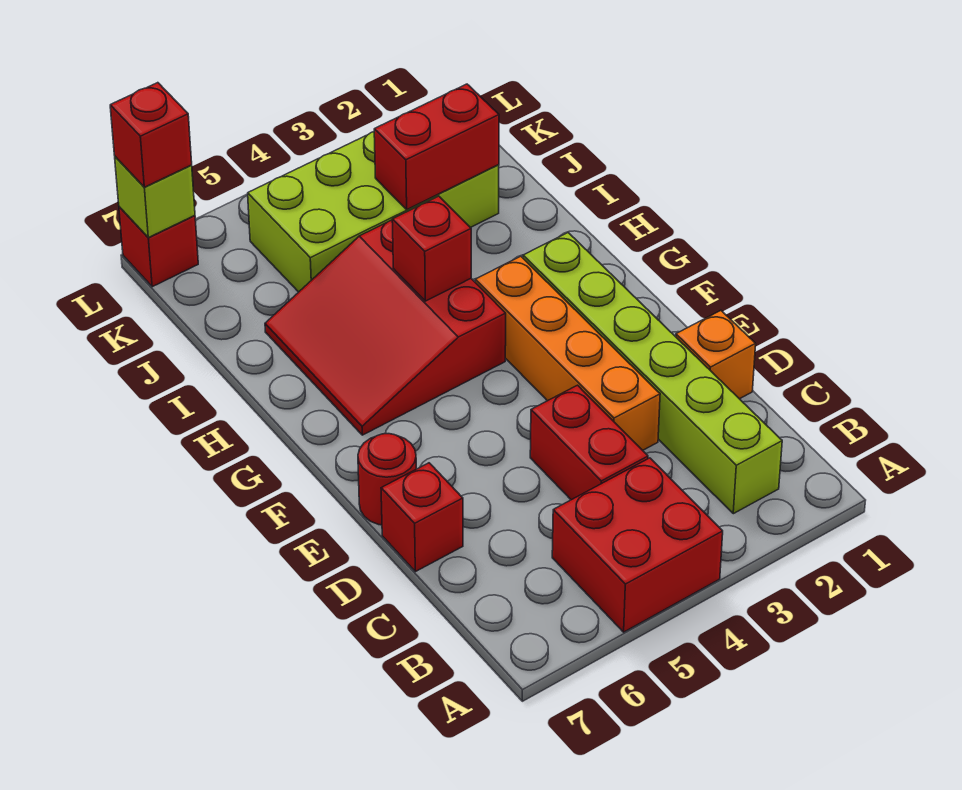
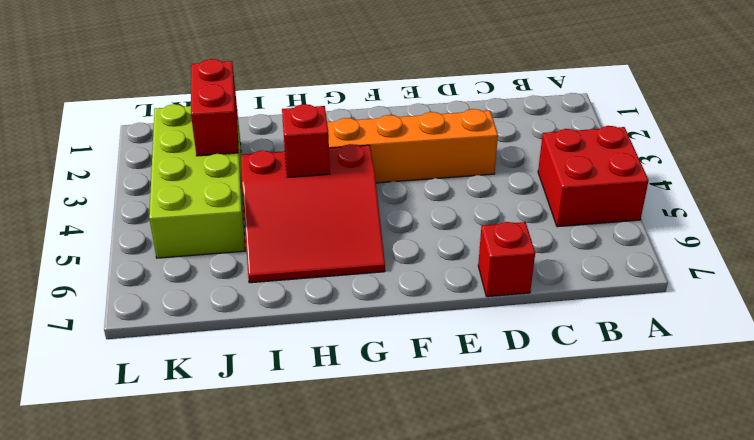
none -> lime brick B2:G2 level 1
none -> red brick C4:D4 level 1
none -> orange brick D1 level 1

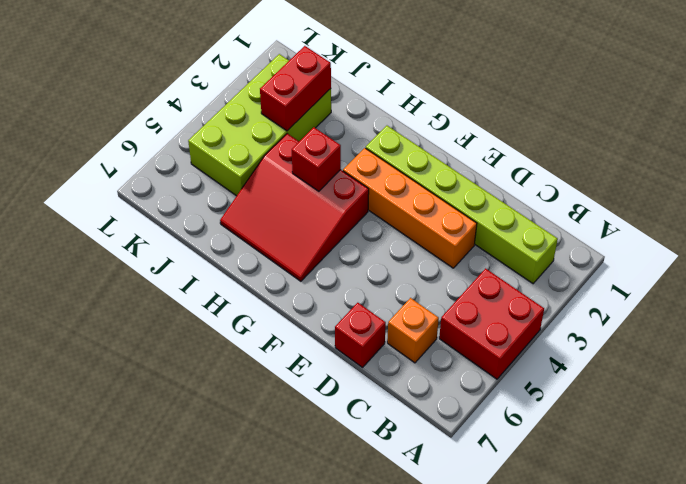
orange brick C6 level 1 -> orange brick D1 level 1
none -> red brick C4:D4 level 1
none -> red round brick E7 level 1
none -> red brick L7 level 1

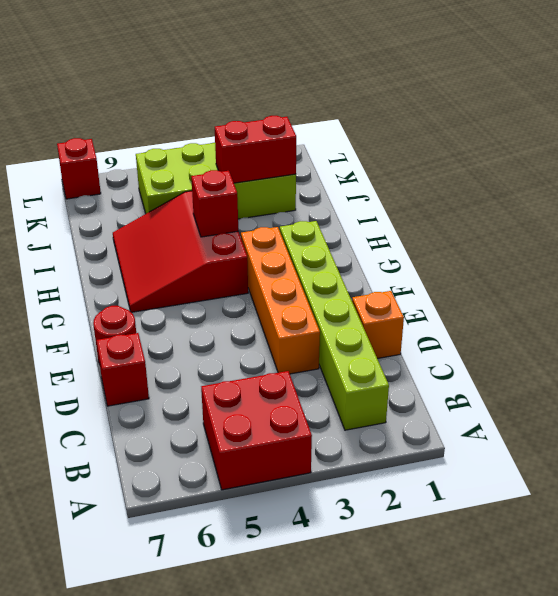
none -> red brick C4:D4 level 1
none -> lime brick L7 level 2
none -> red brick L7 level 3

